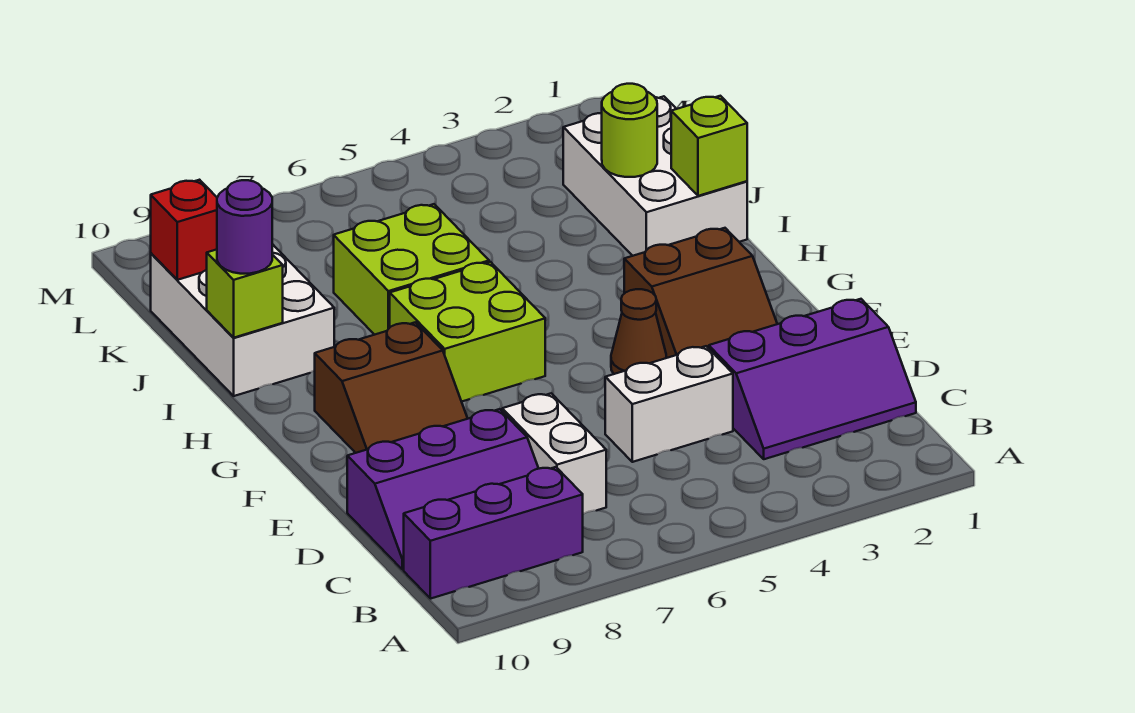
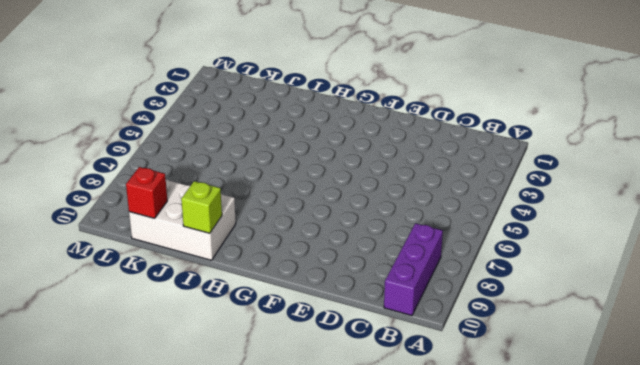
none -> purple slope C1:D3 level 1 top D
none -> white brick C7:D7 level 1
none -> purple slope C8:D10 level 1 top D

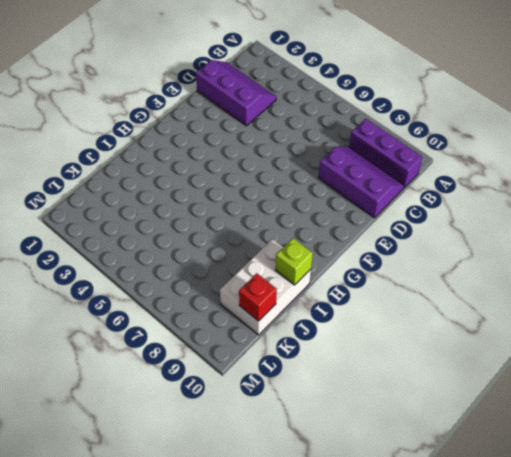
none -> white brick C7:D7 level 1
none -> white brick D4:D5 level 1
none -> brown slope F2:G3 level 1 top G

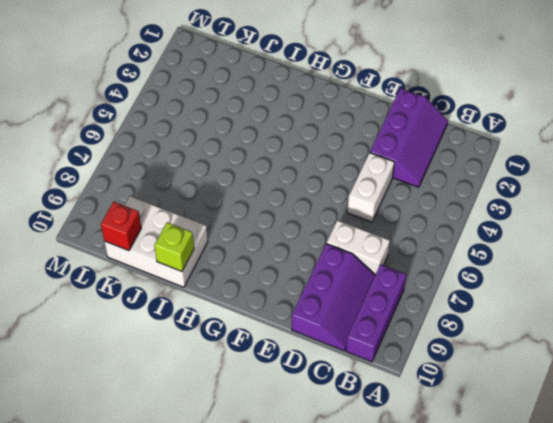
none -> brown slope F2:G3 level 1 top G
none -> brown cone F4 level 1
none -> brown slope F8:G9 level 1 top G

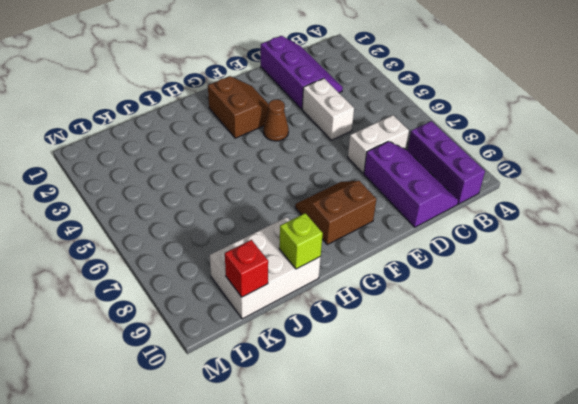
brown slope F8:G9 level 1 top 9 -> brown slope F8:G9 level 1 top G
none -> lime brick G6:H7 level 1
none -> white brick I1:K2 level 1
none -> lime brick I6:J7 level 1

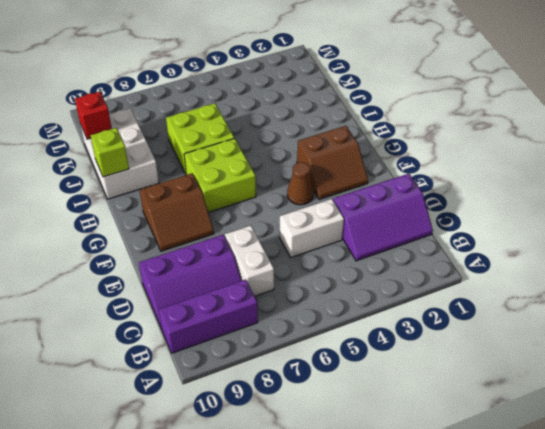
none -> white brick I1:K2 level 1
none -> lime brick I1 level 2
none -> lime round brick J2 level 2

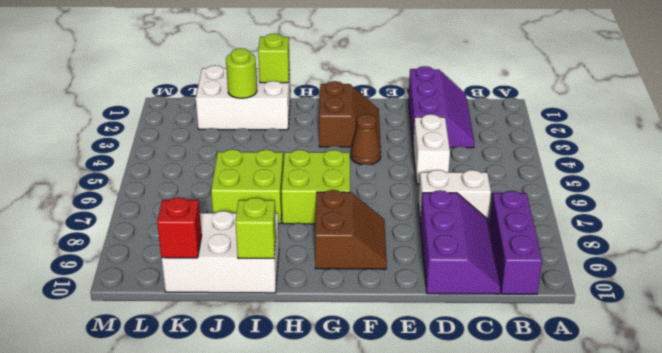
none -> purple round brick I10 level 3

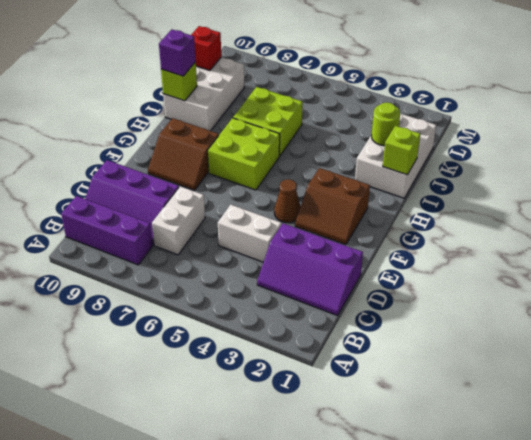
purple brick I10 level 3 -> purple round brick I10 level 3

